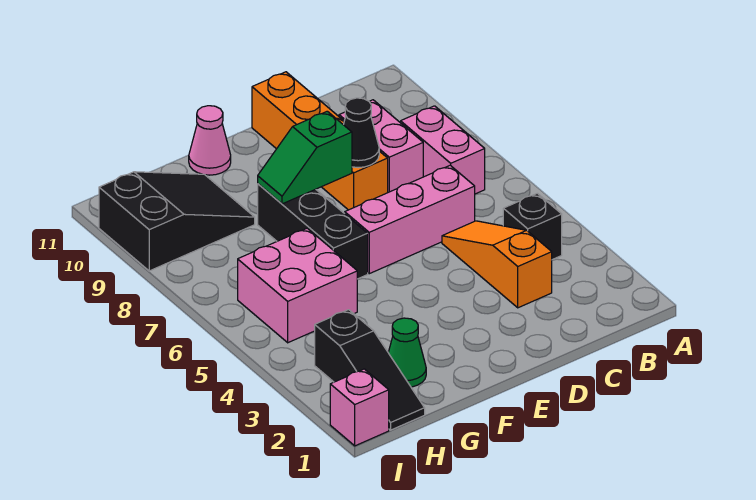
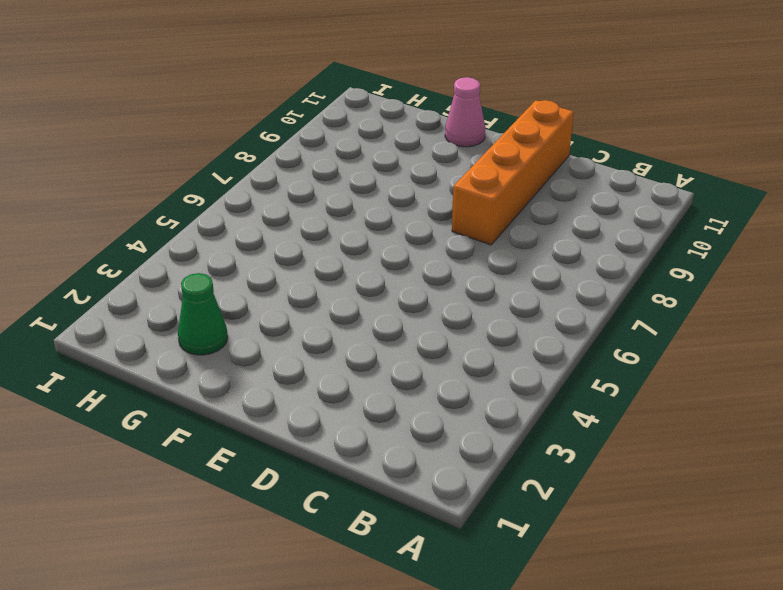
none -> black brick B4 level 1
none -> pink brick B7:B8 level 1
none -> orange slope C3:C5 level 1 top 3

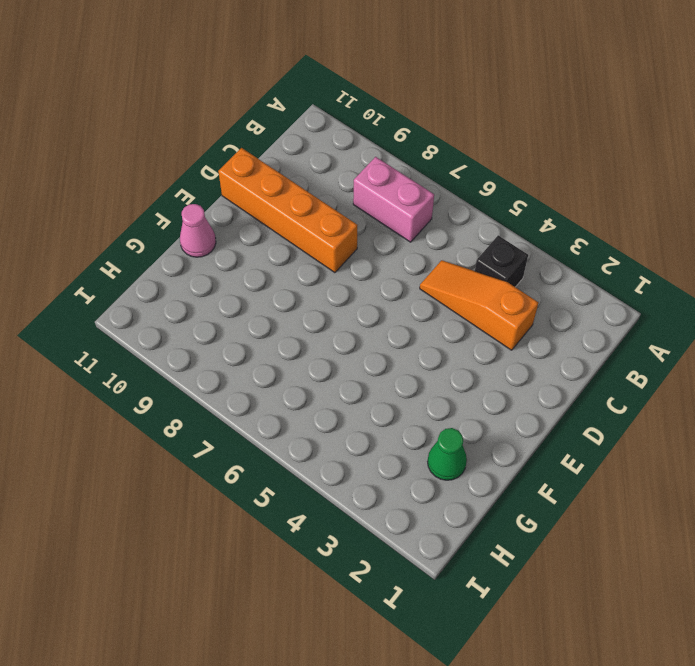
none -> pink brick C6:E6 level 1
none -> pink brick C8:C9 level 1
none -> black brick F6:F8 level 1

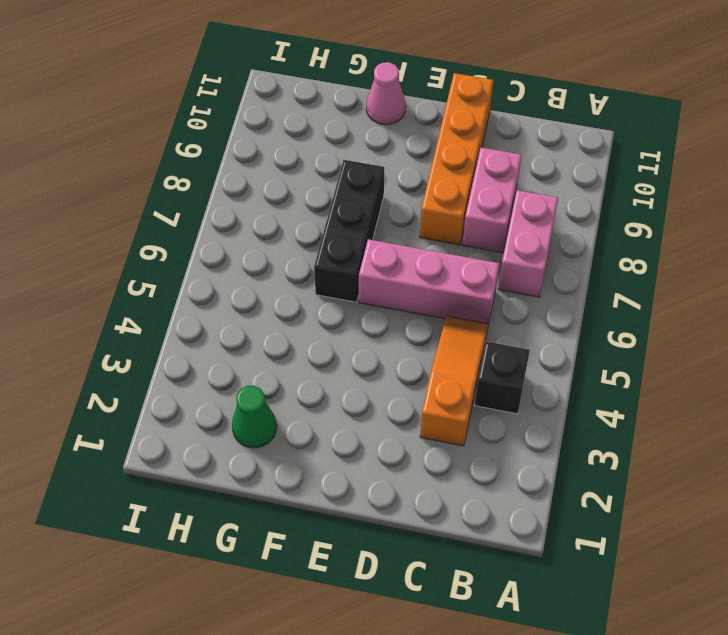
none -> pink brick G5:H6 level 1
none -> black slope G9:I10 level 1 top I
none -> black slope H1:H3 level 1 top 3

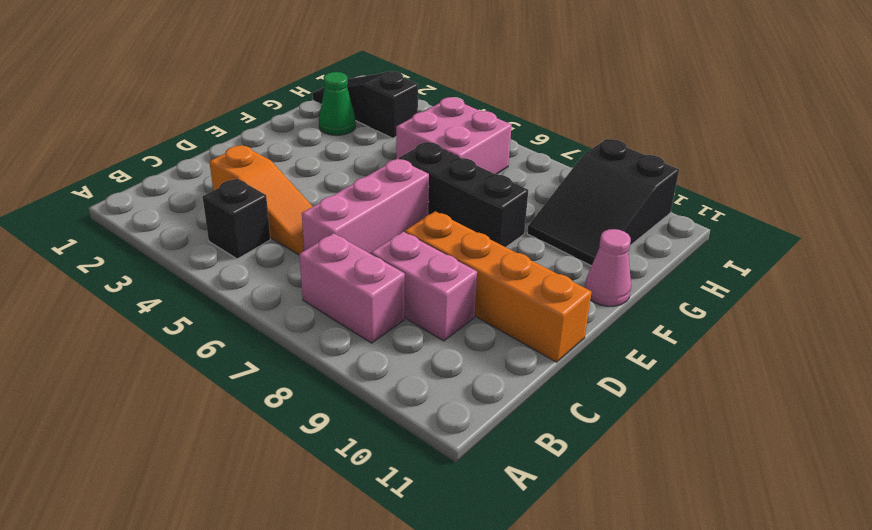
none -> pink brick I1 level 1
none -> black cone D8 level 2
none -> green slope E8:F8 level 2 top E

